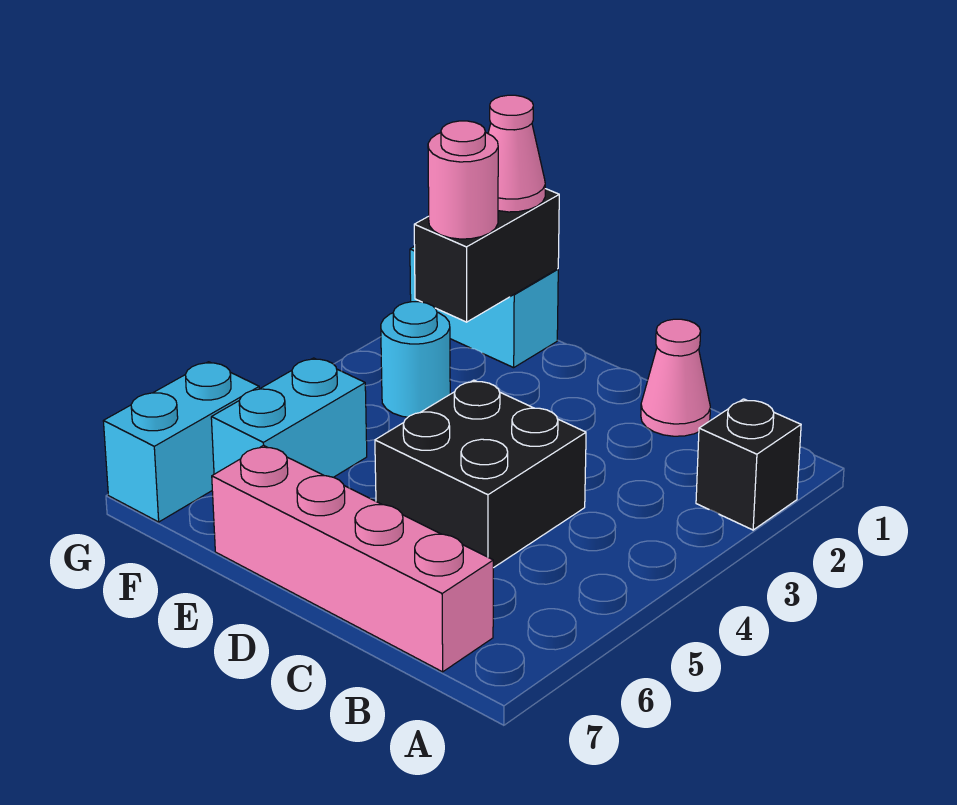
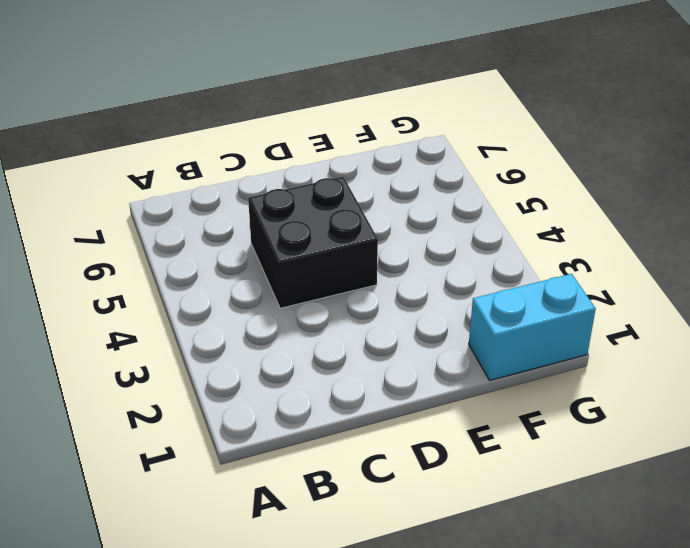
none -> black brick A2 level 1
none -> pink brick B7:E7 level 1

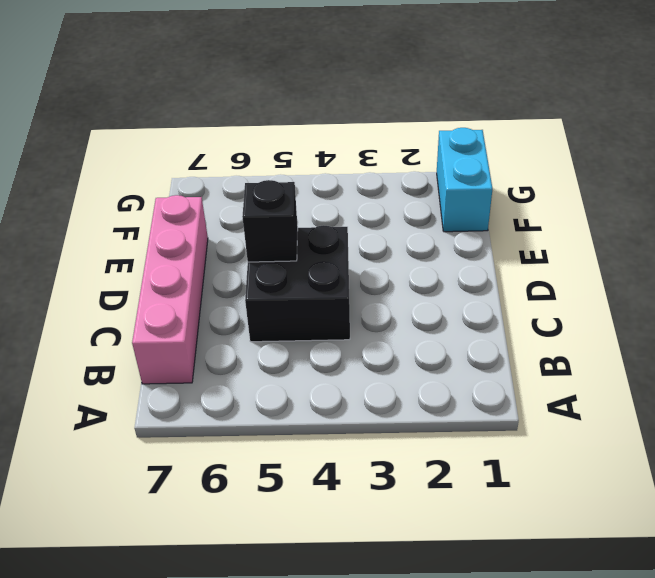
black brick D5 level 2 -> black brick A2 level 1
none -> pink cone C1 level 1
none -> cyan round brick F3 level 1

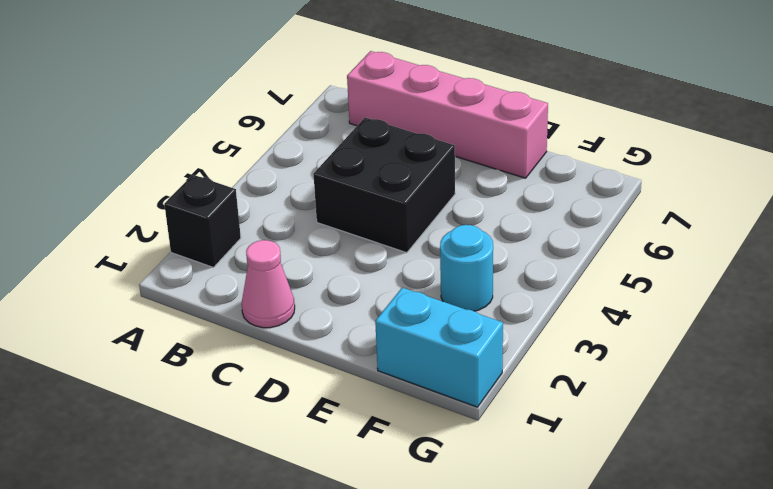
none -> cyan brick F5:F6 level 1
none -> cyan brick G6:G7 level 1

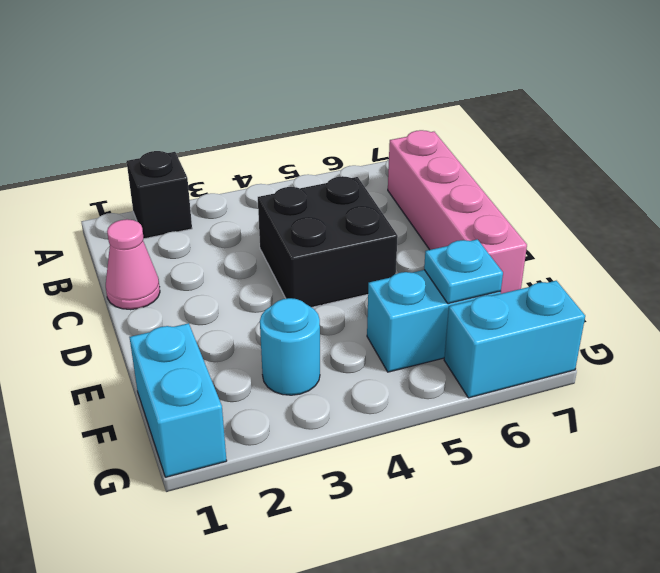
cyan plate F6 level 2 -> none
none -> black brick F1:F2 level 2
none -> pink cone F1 level 3

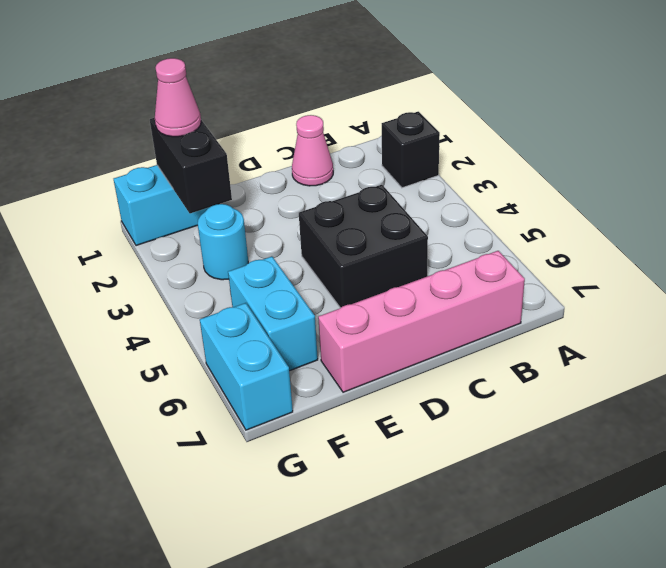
none -> pink round brick F2 level 3

